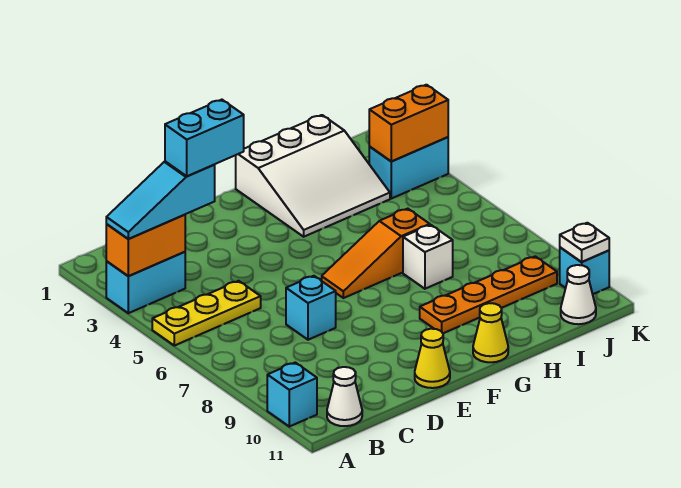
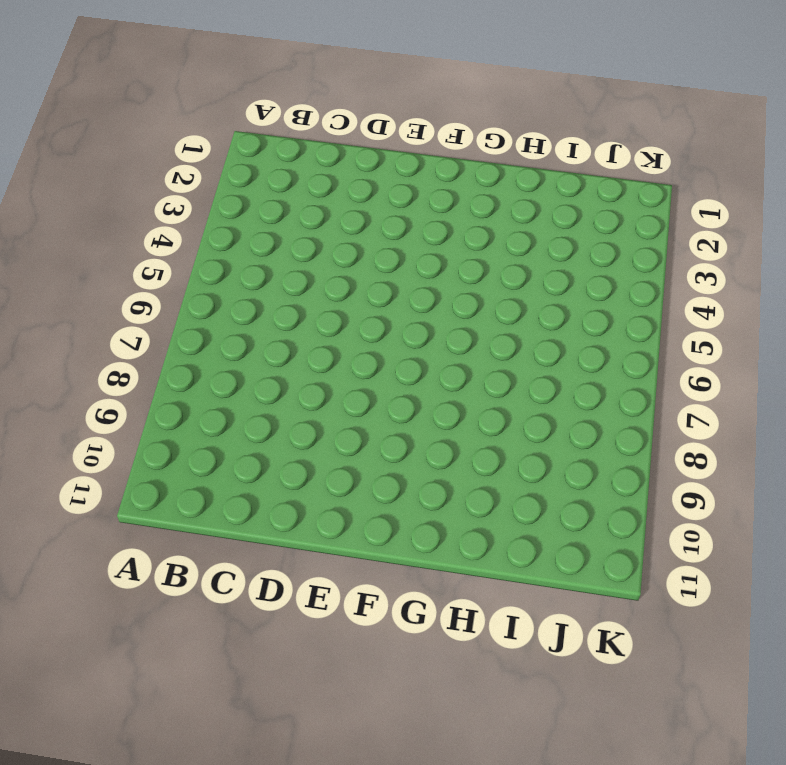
none -> cyan brick A3:B3 level 1
none -> yellow plate A5:C5 level 1
none -> cyan brick A10 level 1

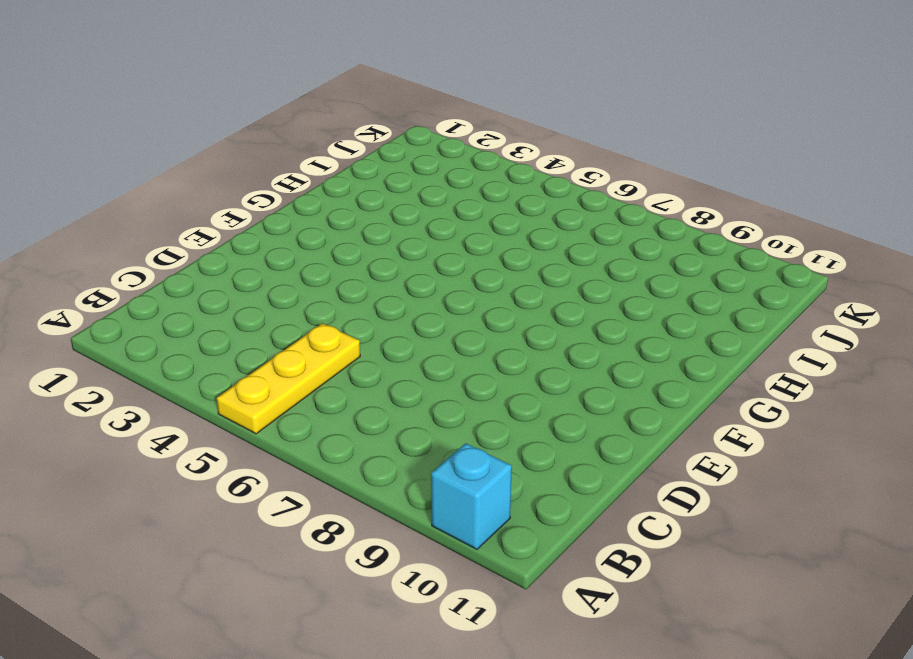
none -> cyan brick A3:B3 level 1
none -> white cone B11 level 1
none -> cyan brick D7 level 1

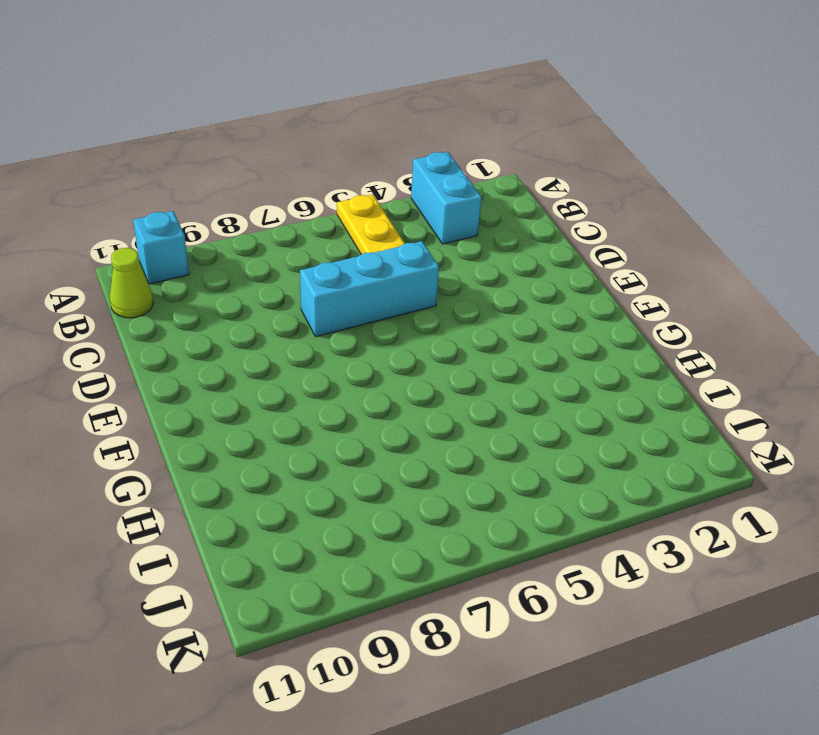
lime cone B11 level 1 -> white cone B11 level 1
cyan brick D5:D7 level 1 -> cyan brick D7 level 1
none -> yellow cone E11 level 1
none -> orange slope F6:H6 level 1 top H
none -> white slope G1:I3 level 1 top 1

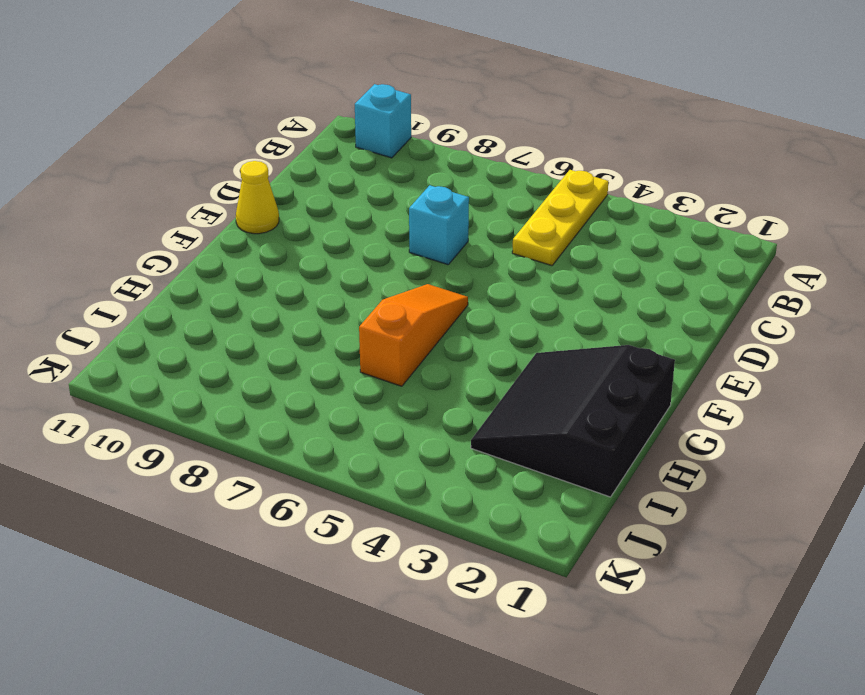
black slope G1:I3 level 1 top 1 -> white slope G1:I3 level 1 top 1
none -> cyan brick A3:B3 level 1
none -> white cone B11 level 1
none -> orange plate G9:J9 level 1

